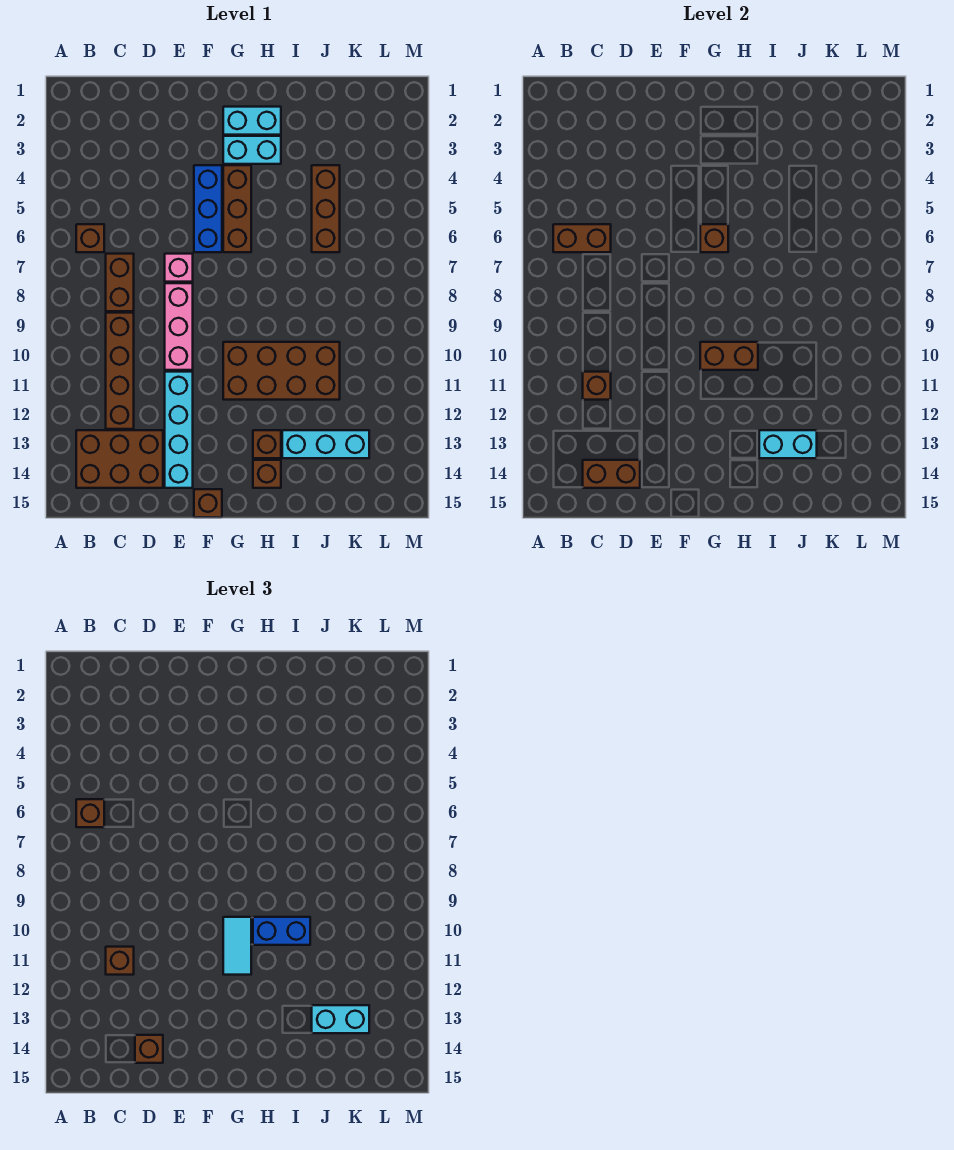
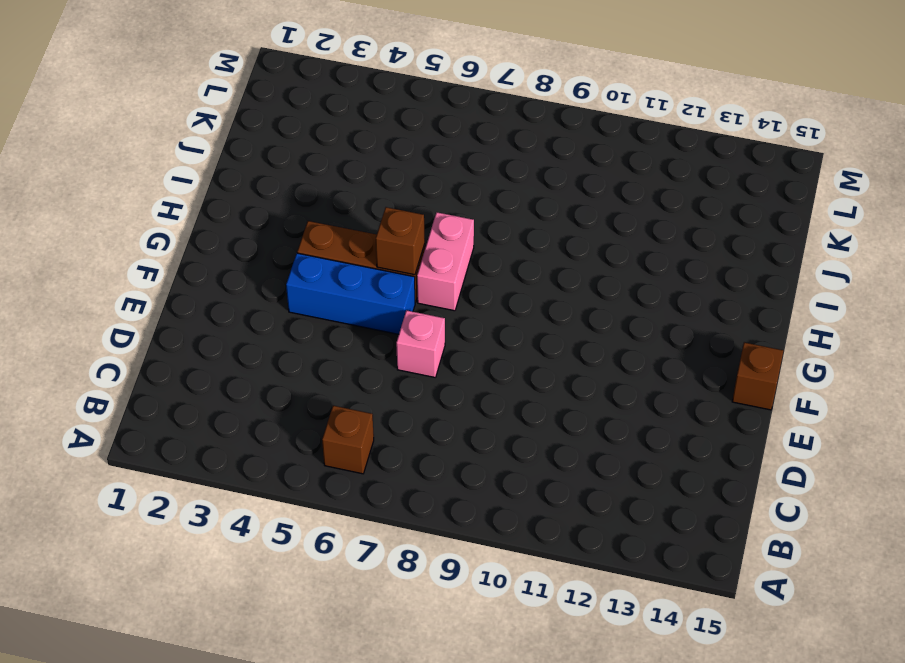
pink brick G7:H7 level 1 -> none
none -> brown brick B13:D14 level 1
none -> brown brick C7:C8 level 1
none -> brown brick C9:C12 level 1

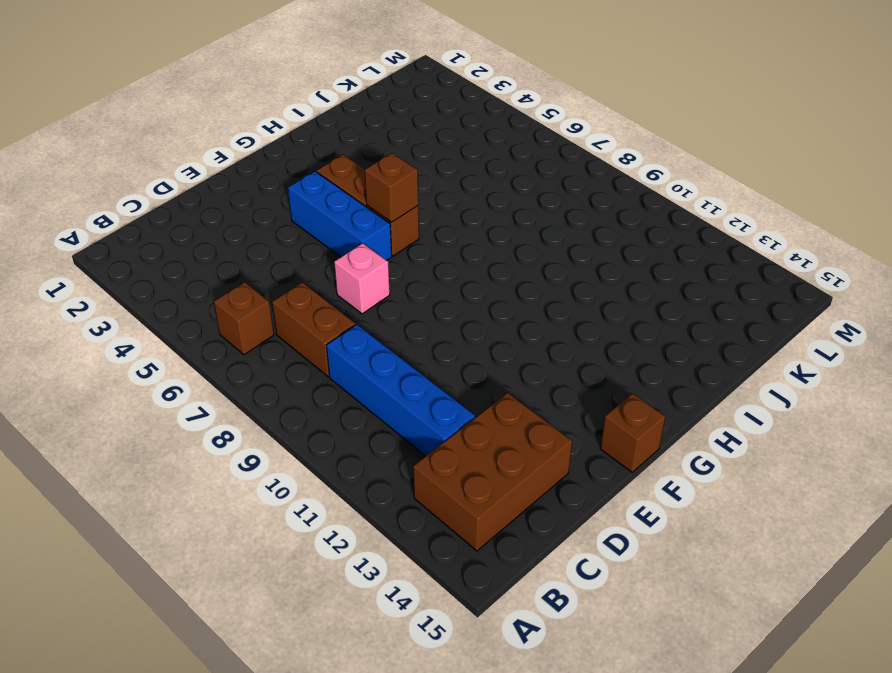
blue brick C9:C12 level 1 -> brown brick C9:C12 level 1
none -> pink brick E8:E10 level 1
none -> cyan brick E11:E14 level 1
none -> cyan brick G2:H2 level 1

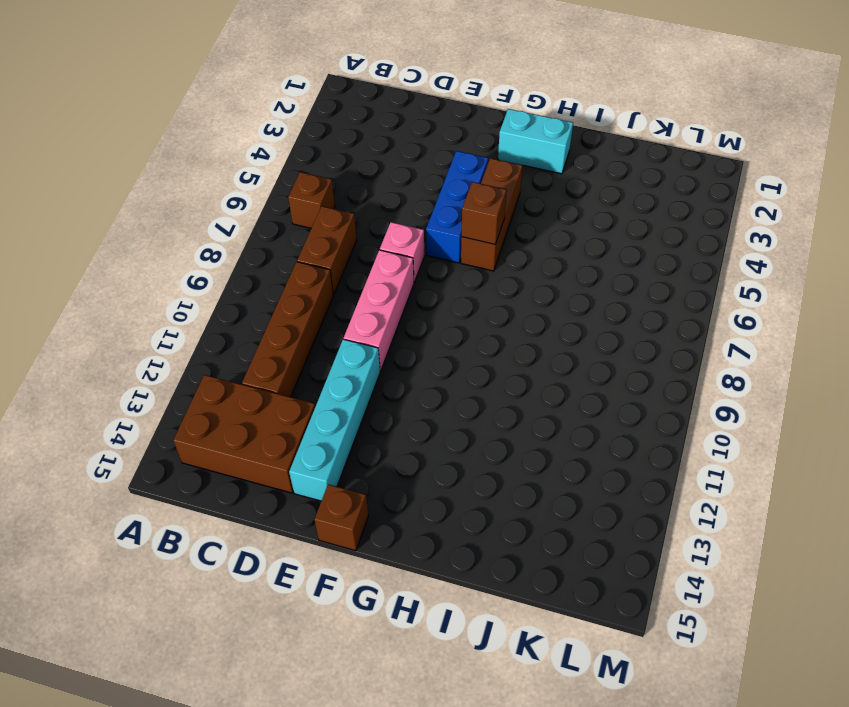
none -> cyan brick G3:H3 level 1
none -> brown brick G10:J11 level 1
none -> brown brick H13 level 1

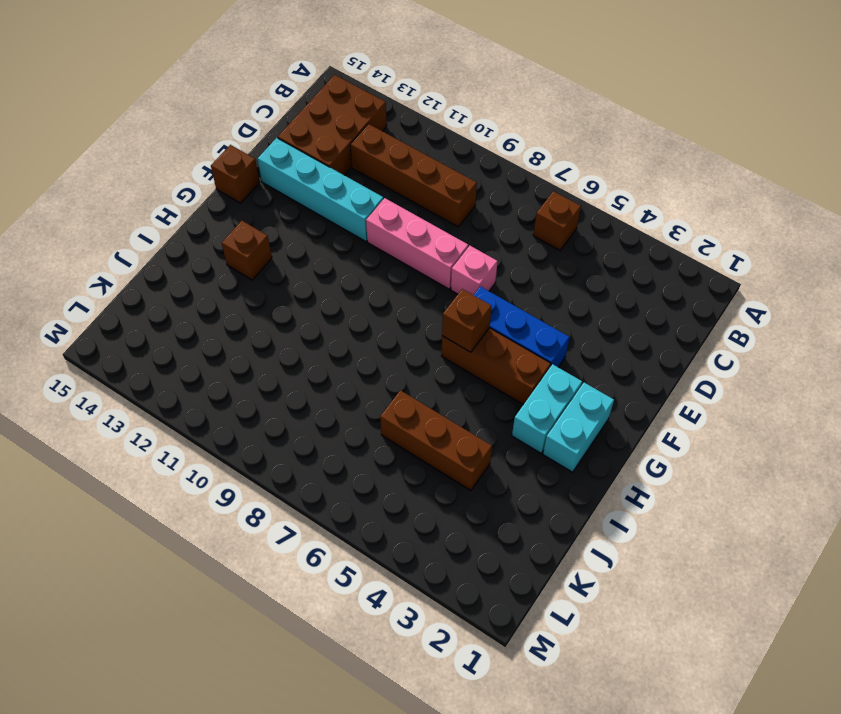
none -> brown brick C7:C8 level 1
none -> brown brick G10:J11 level 1
none -> brown brick H14 level 1

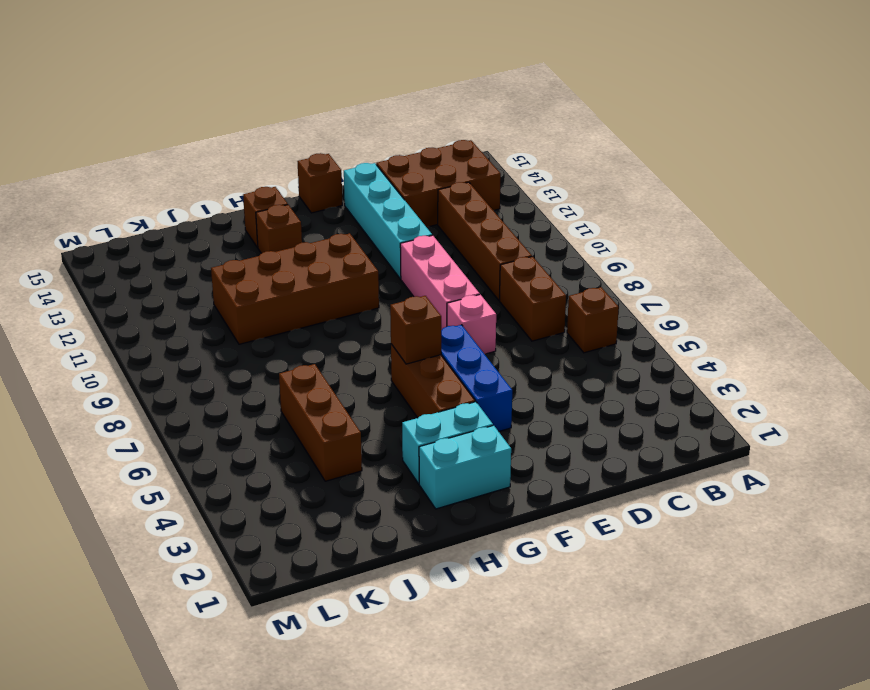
none -> cyan brick I13:K13 level 1
none -> brown brick B6:C6 level 2
none -> brown brick C11 level 2

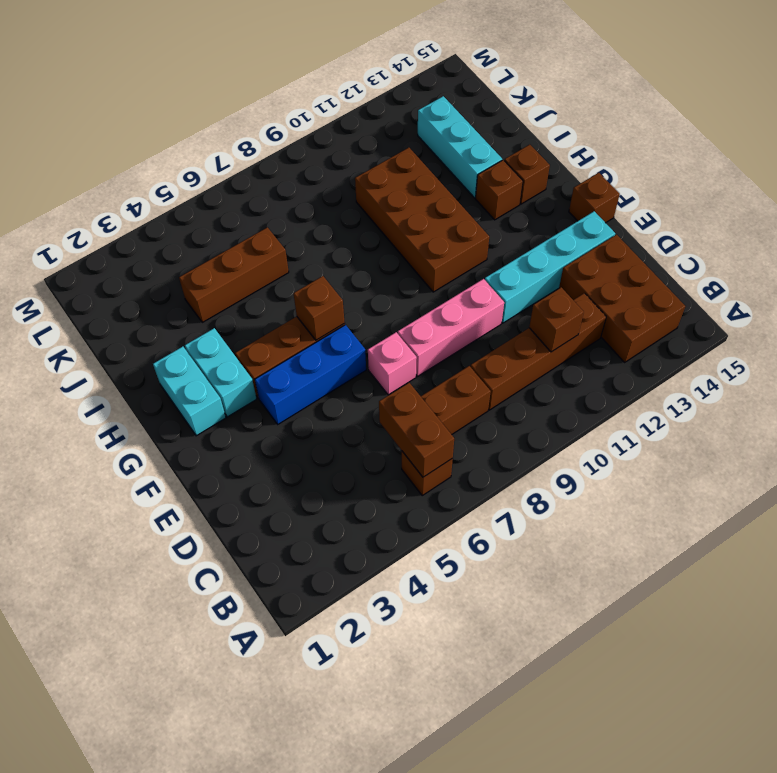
none -> brown brick C14:D14 level 2
none -> brown brick G10:H10 level 2
none -> cyan brick I13:J13 level 2

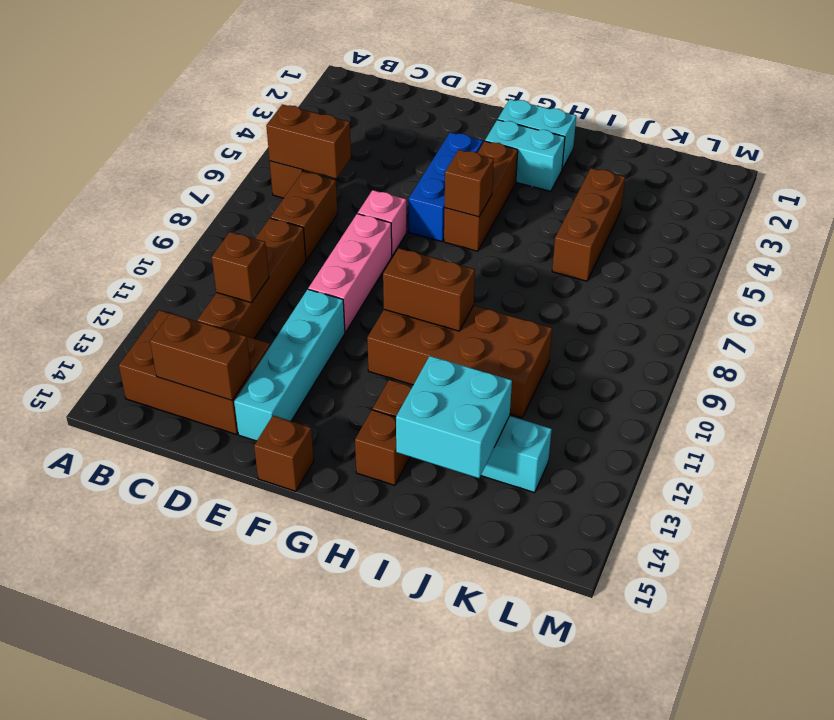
cyan brick I13:J14 level 2 -> cyan brick I13:J13 level 2
none -> brown brick B6 level 3
none -> brown brick C11 level 3
none -> brown brick D14 level 3

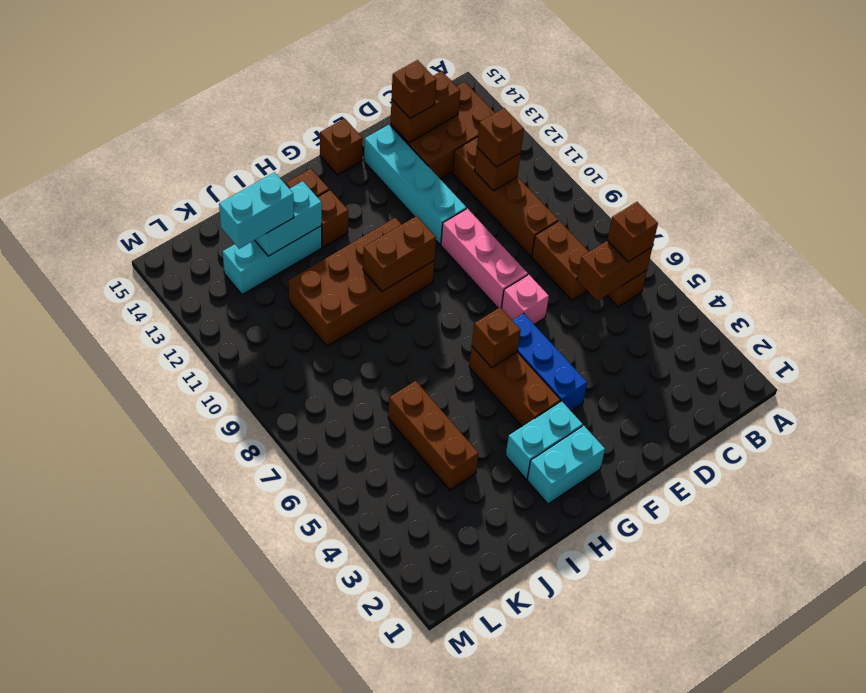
none -> cyan tile G10:G11 level 3
none -> blue brick H10:I10 level 3

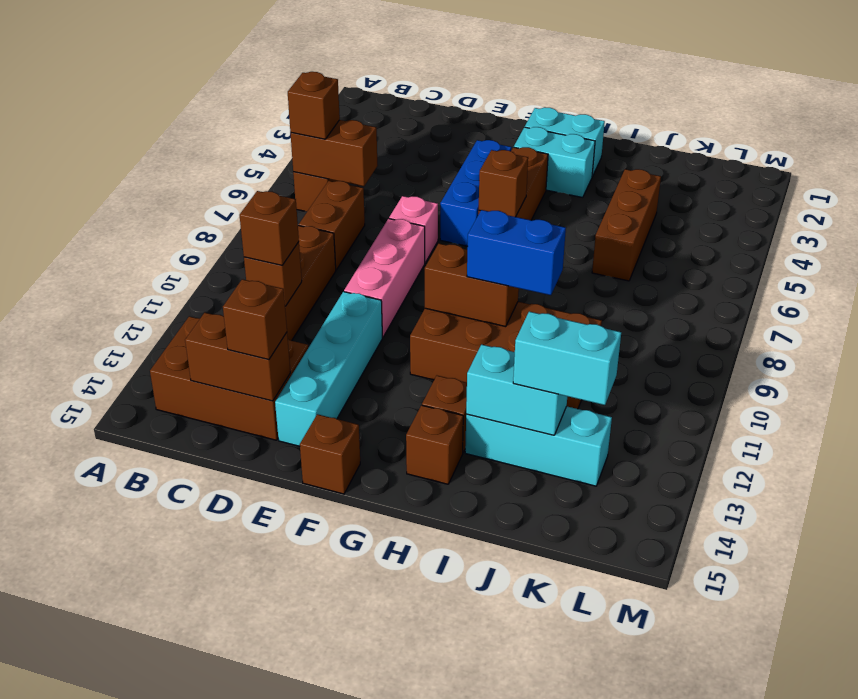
none -> cyan tile G10:G11 level 3

